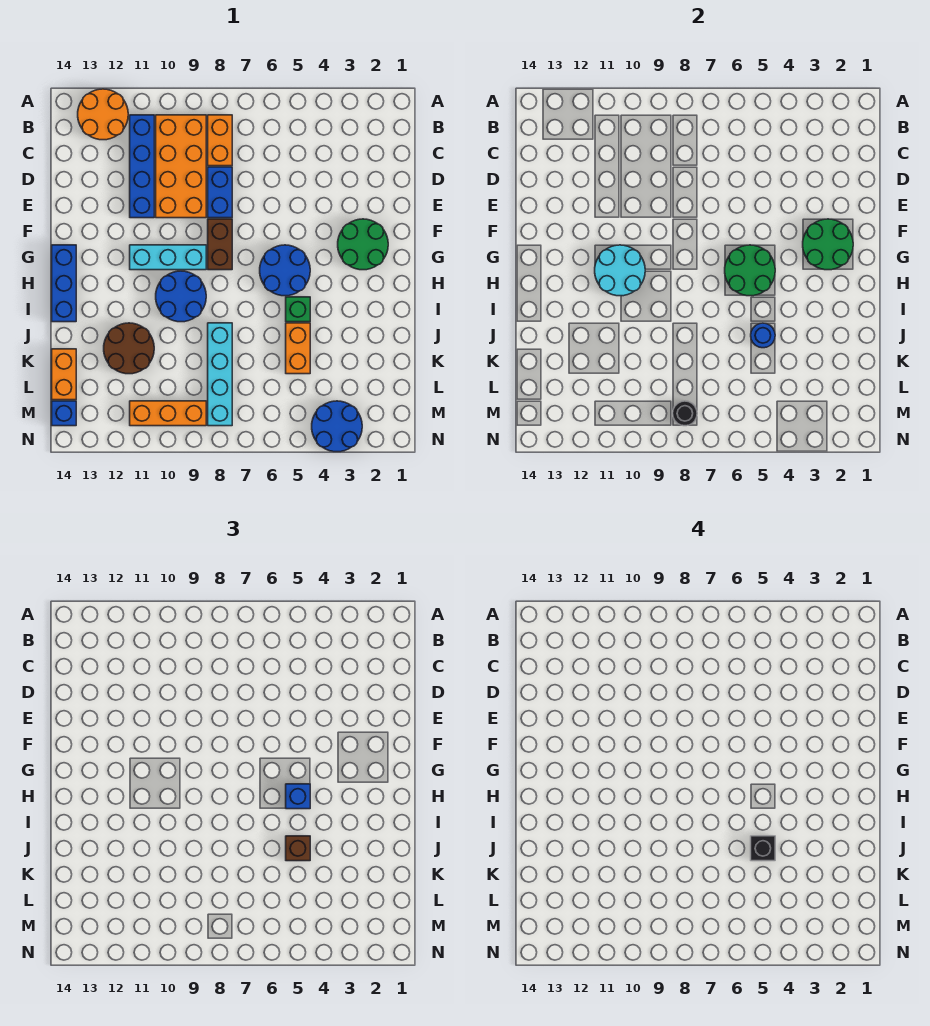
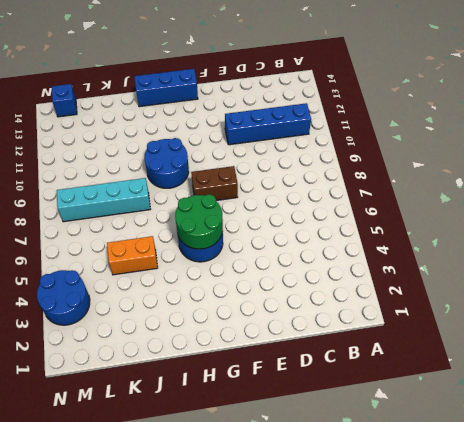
none -> orange round brick A12:B13 level 1
none -> orange brick B8:C8 level 1
none -> orange brick B9:E10 level 1

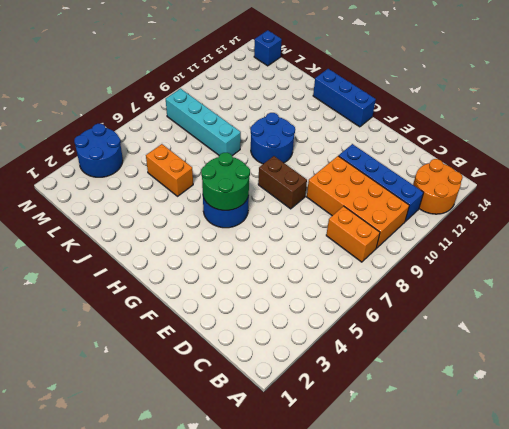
none -> blue brick D8:E8 level 1
none -> green round brick F2:G3 level 1
none -> cyan brick G9:G11 level 1

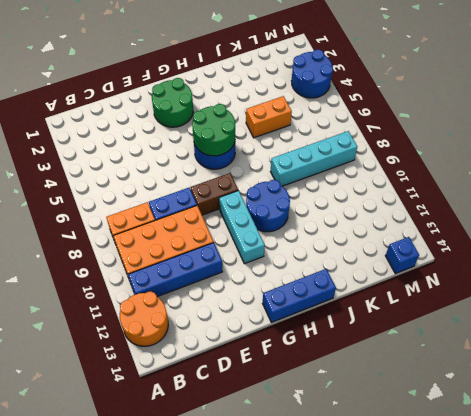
none -> green brick I5 level 1
none -> brown round brick J11:K12 level 1
none -> orange brick K14:L14 level 1

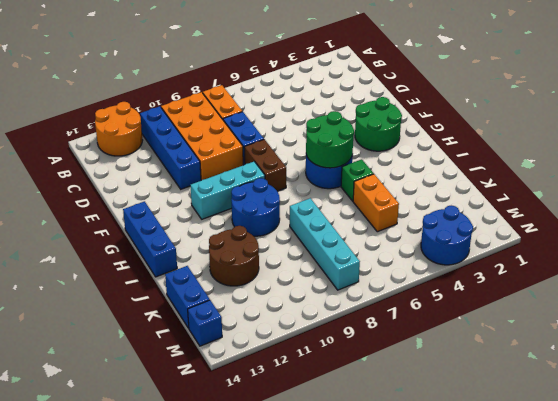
blue brick K14:L14 level 1 -> orange brick K14:L14 level 1
none -> orange brick M9:M11 level 1
none -> green round brick F2:G3 level 2
none -> cyan round brick G10:H11 level 2

